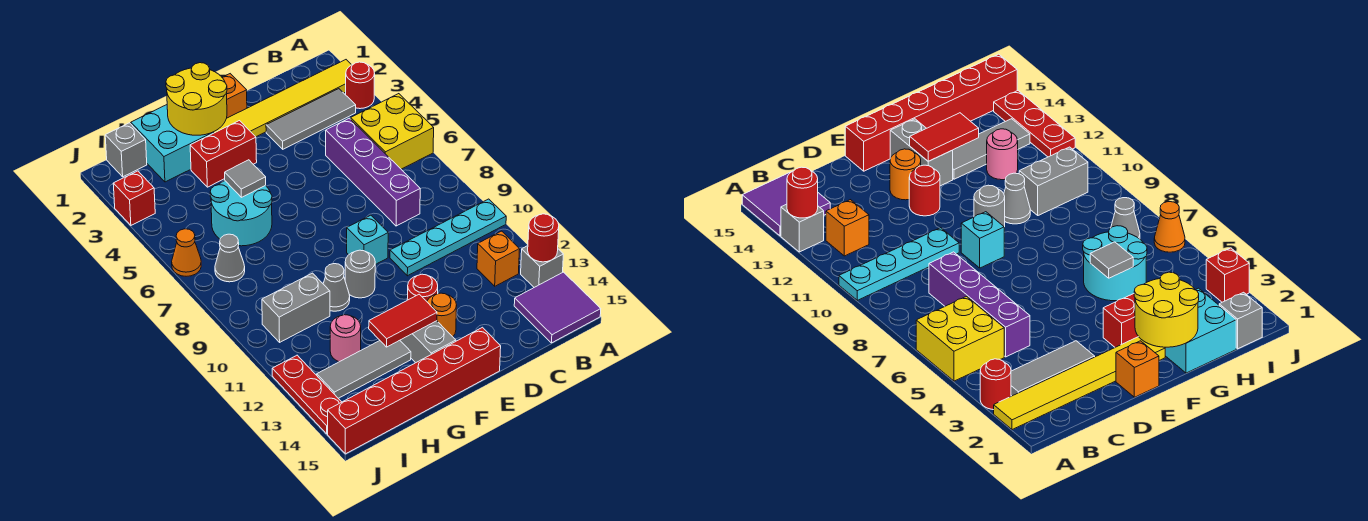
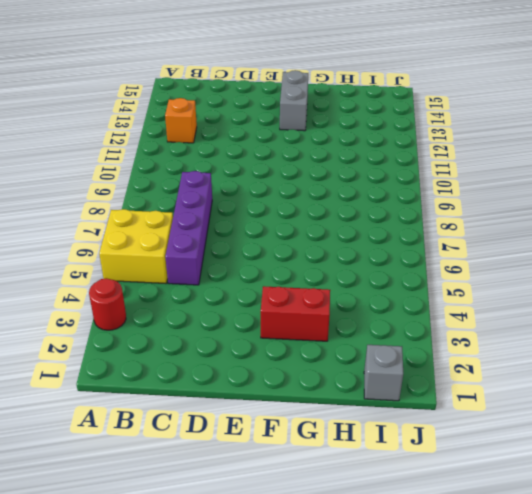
none -> yellow tile A2:F2 level 1
none -> cyan plate A10:D10 level 1
none -> grey brick A13 level 1
none -> purple tile A14:B15 level 1

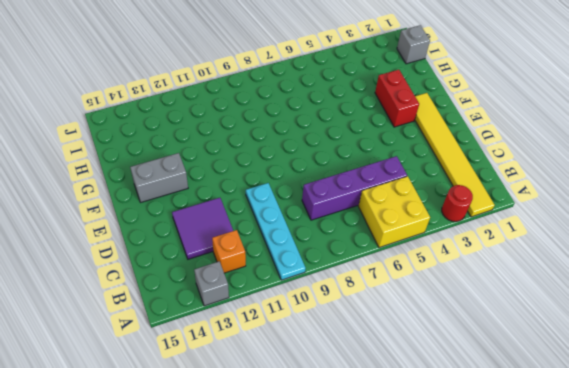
purple tile C12:D13 level 1 -> purple tile A14:B15 level 1
none -> grey tile B3:D3 level 1
none -> orange brick E1 level 1
none -> cyan brick E9 level 1
none -> red round brick E12 level 1

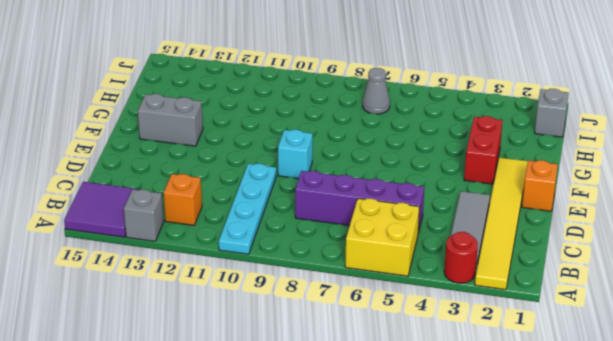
none -> red round brick E12 level 1
none -> orange round brick E13 level 1
none -> red brick E15:J15 level 1
none -> grey round brick F10 level 1

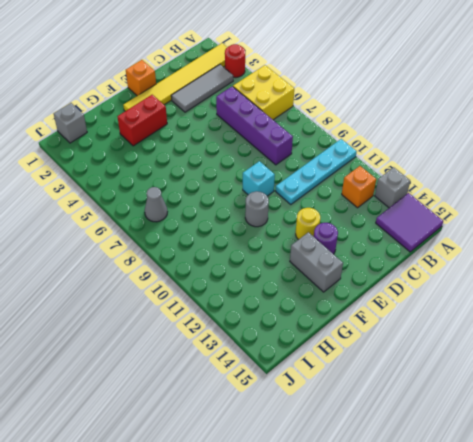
yellow round brick E12 level 1 -> red round brick E12 level 1
purple round brick E13 level 1 -> orange round brick E13 level 1
none -> red brick E15:J15 level 1
none -> cyan brick G1:H2 level 1
none -> cyan round brick G5:H6 level 1
none -> grey cone G10 level 1

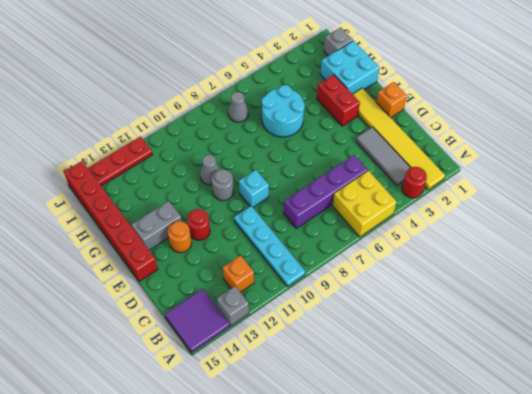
none -> grey tile G13:I13 level 1
none -> grey brick H10:I10 level 1
none -> pink round brick H12 level 1
none -> red brick J3 level 1

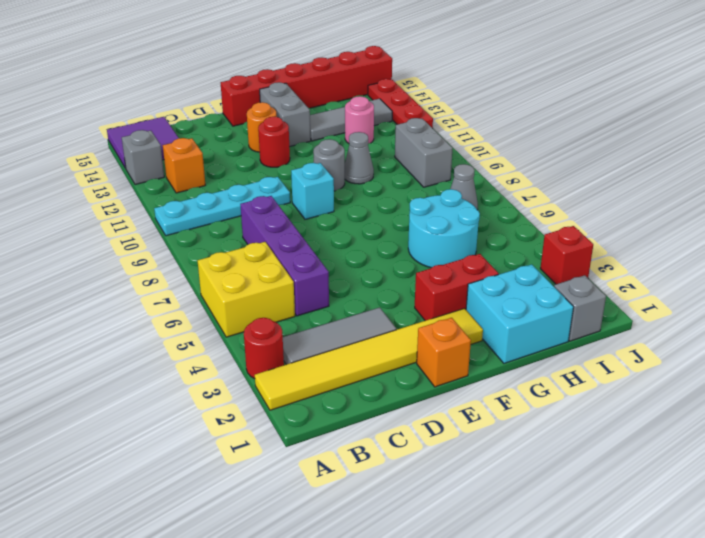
grey brick I9:I10 level 1 -> grey brick H10:I10 level 1
none -> orange cone J6 level 1
none -> red round brick A13 level 2
none -> yellow round brick F1:G2 level 2
none -> red tile F13:G13 level 2

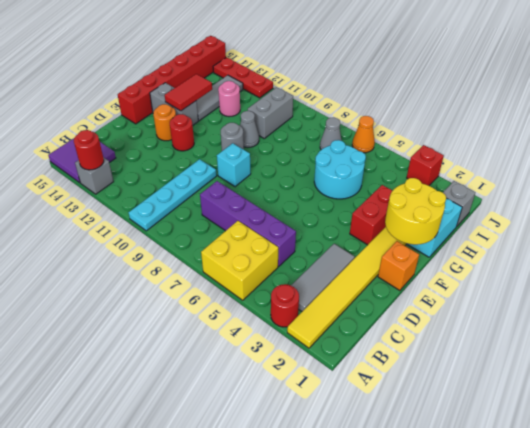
none -> orange brick B12 level 1
none -> grey tile G5 level 2

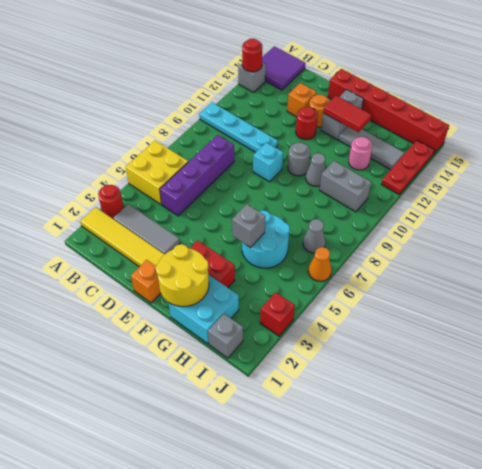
orange brick D13 level 1 -> orange brick B12 level 1
grey brick G5 level 2 -> grey tile G5 level 2

